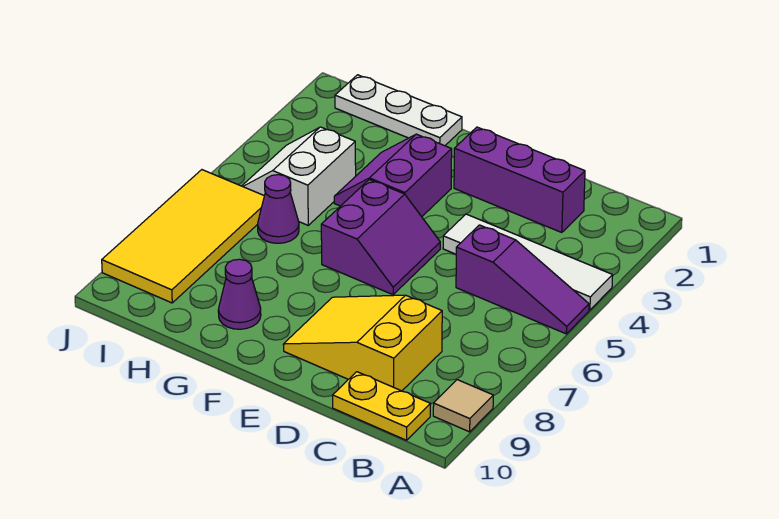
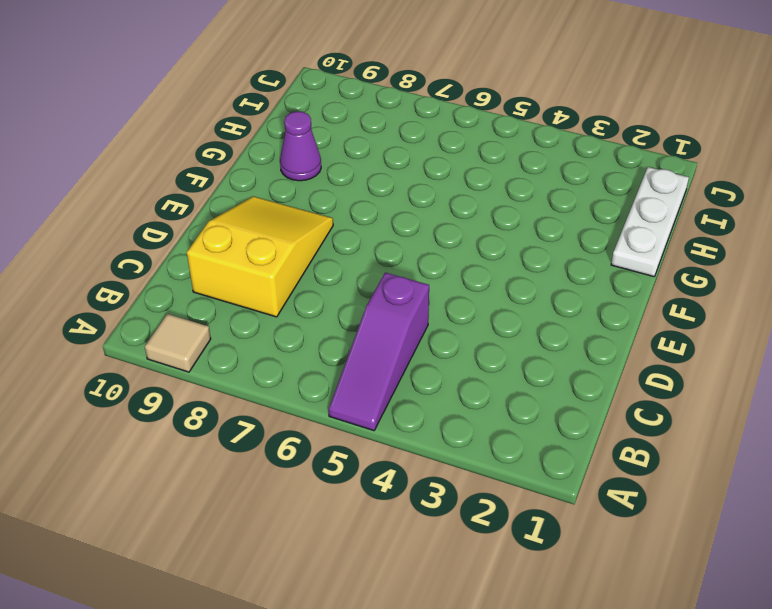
none -> white tile A4:D4 level 1
none -> yellow plate B10:C10 level 1
none -> purple brick C2:E2 level 1

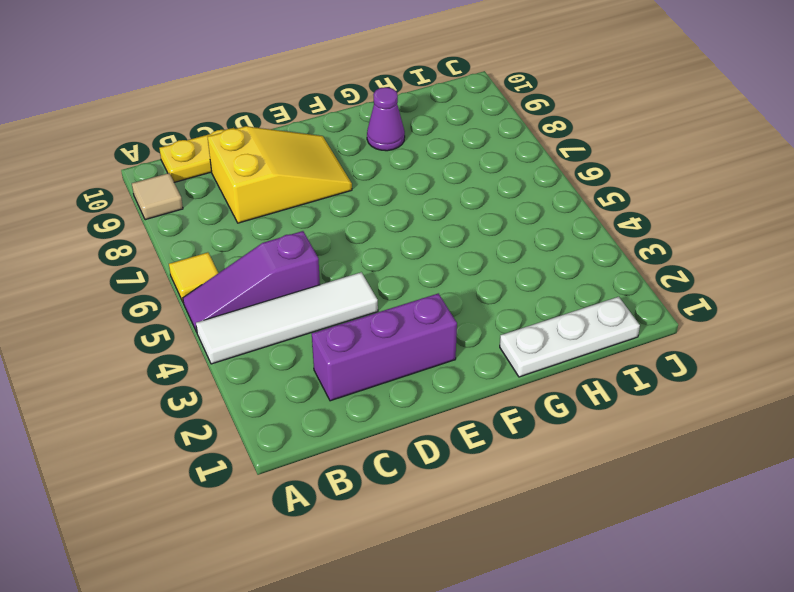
yellow tile A6 level 1 -> none
none -> purple slope E5:F6 level 1 top F
none -> purple slope F3:G4 level 1 top F
none -> white slope H4:I5 level 1 top H

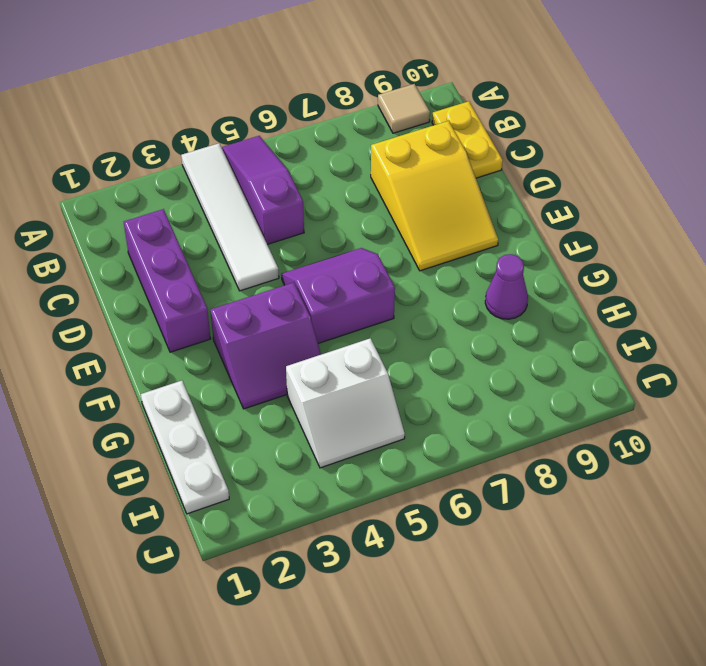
none -> purple cone H6 level 1
none -> yellow tile I6:J9 level 1

